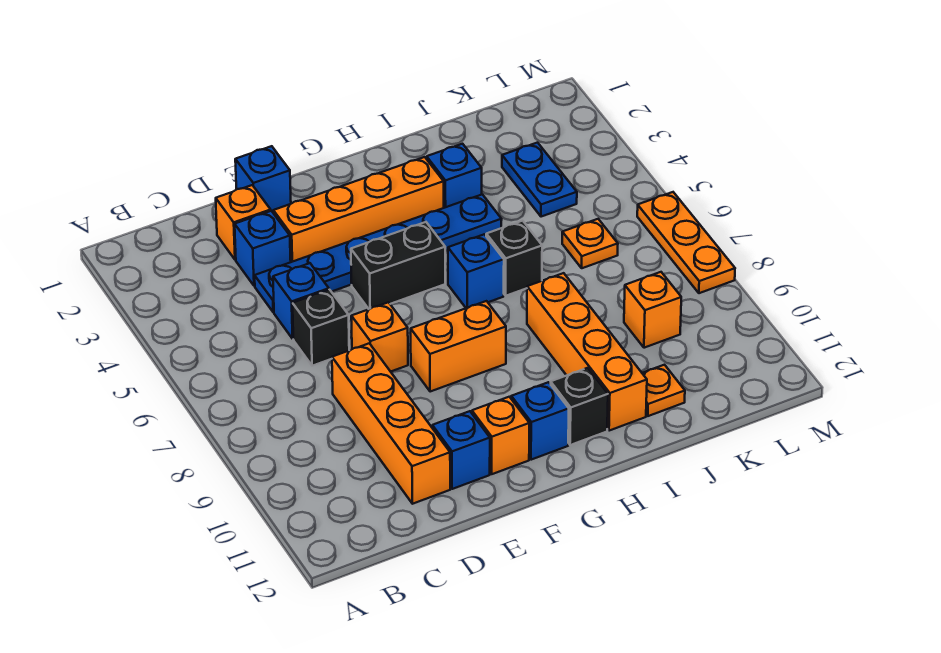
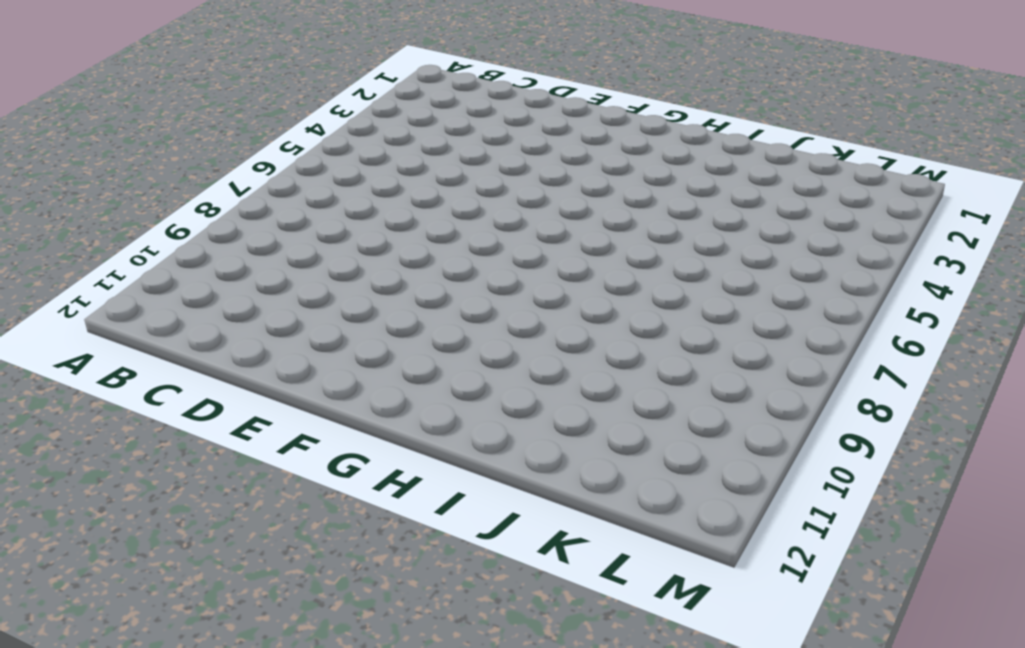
none -> orange brick D2 level 1
none -> blue brick D3 level 1
none -> blue plate D4:I4 level 1

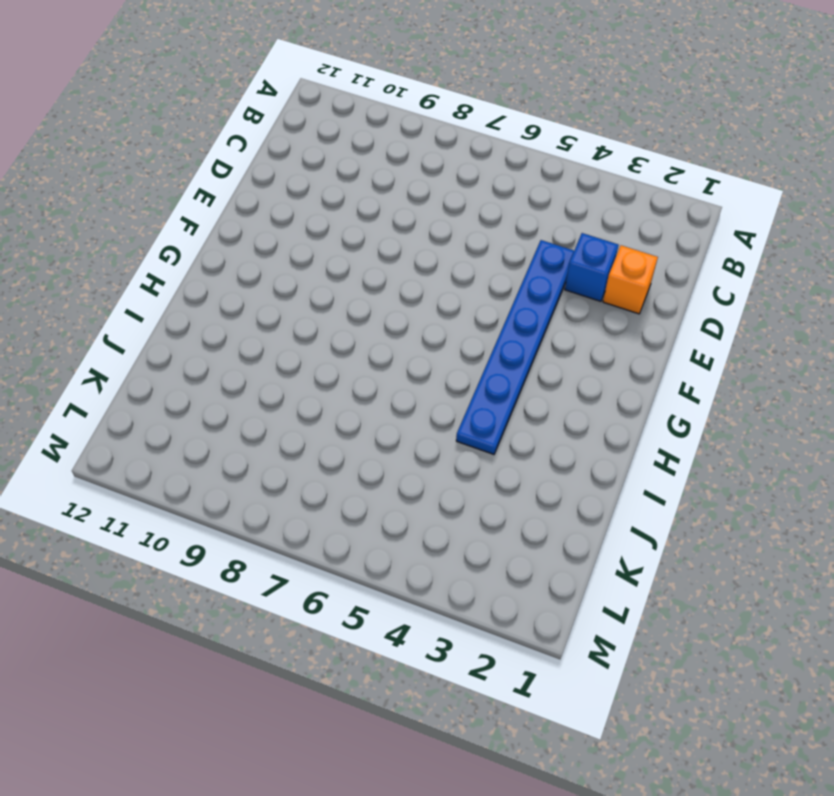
none -> blue brick D5 level 1
none -> black brick D6 level 1
none -> orange brick D8:D11 level 1

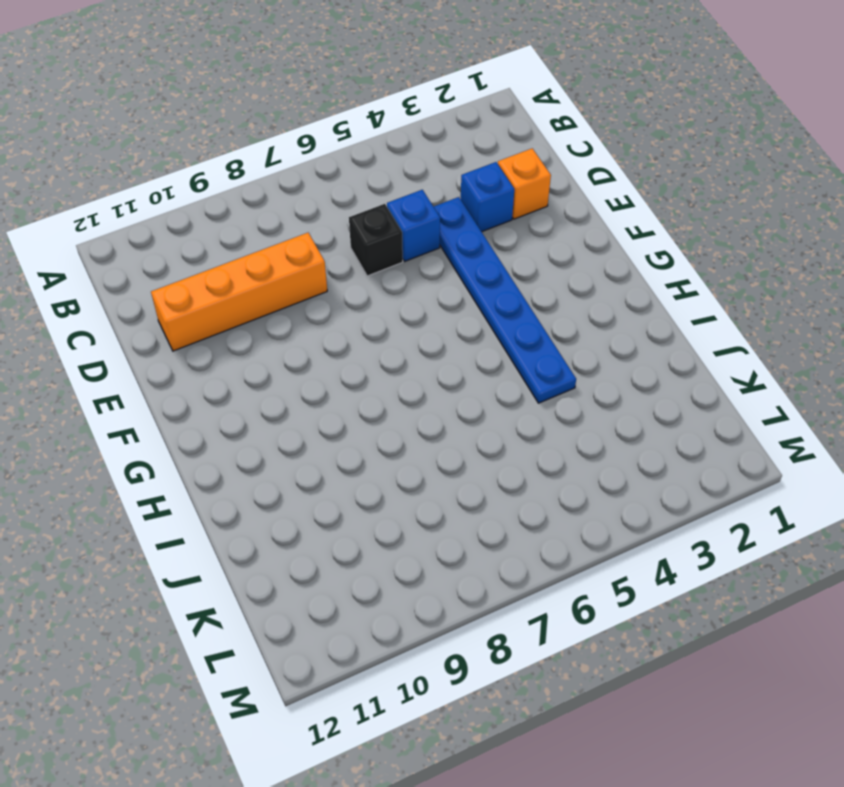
none -> blue brick E1 level 1
none -> orange brick E3:H3 level 1
none -> orange brick E7 level 1

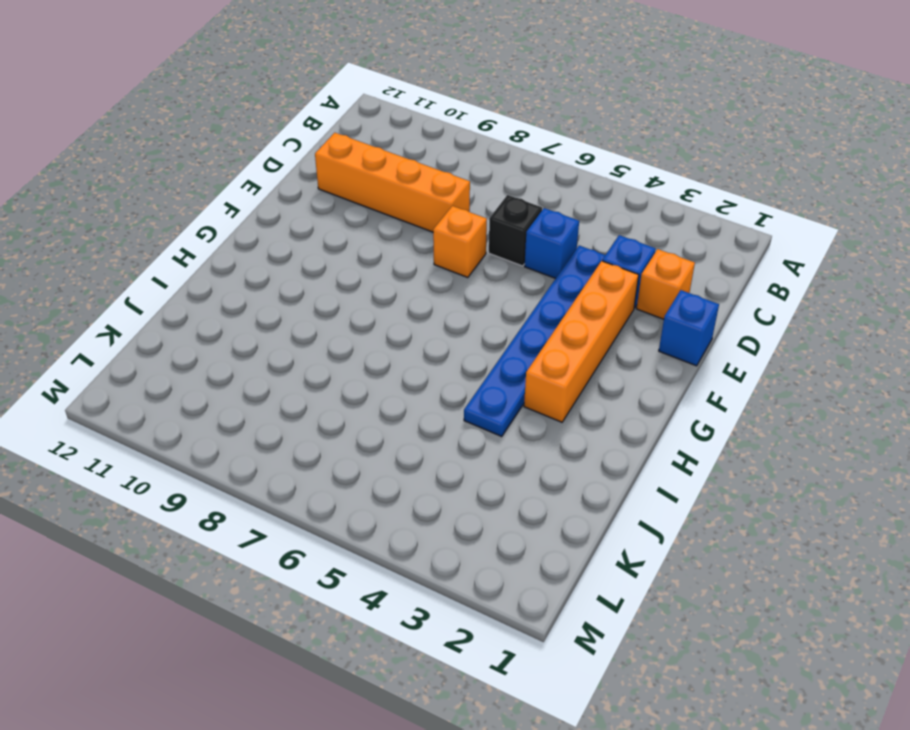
none -> blue brick E11 level 1
none -> black brick F5:G5 level 1
none -> orange brick F8:G8 level 1

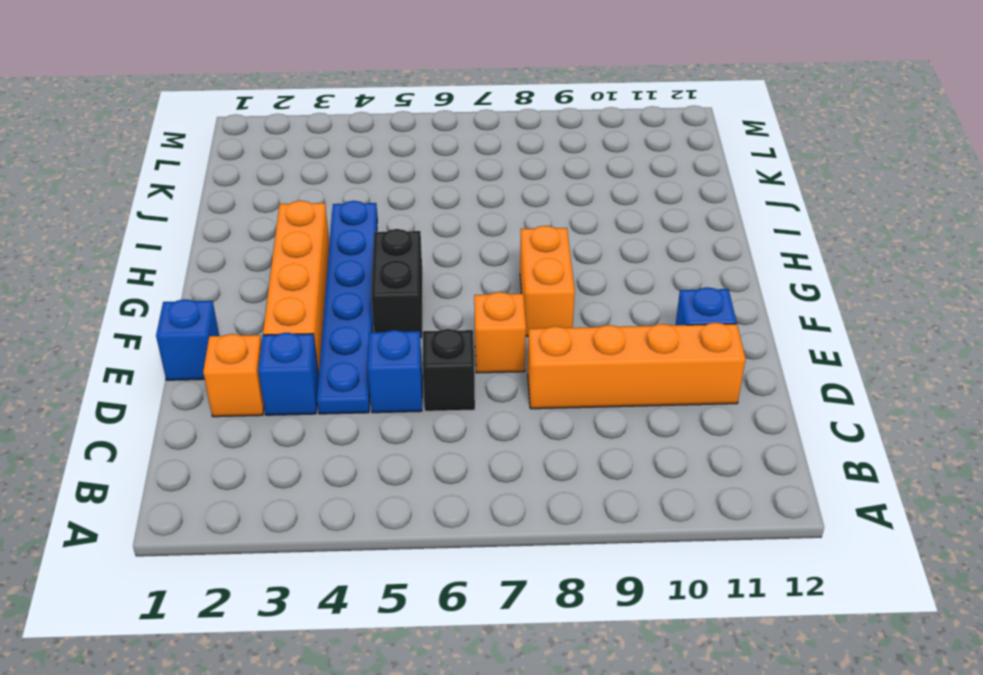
none -> orange brick F11 level 1
none -> blue brick G11 level 1
none -> blue brick H6 level 1

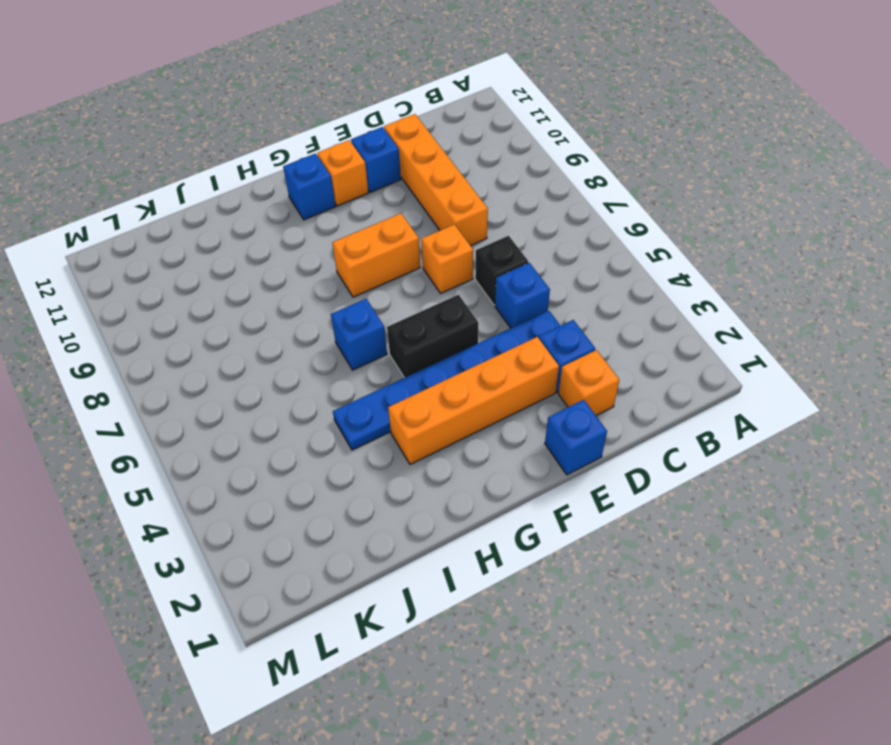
none -> black brick H11 level 1
none -> blue brick I3 level 1
none -> black brick I6 level 1

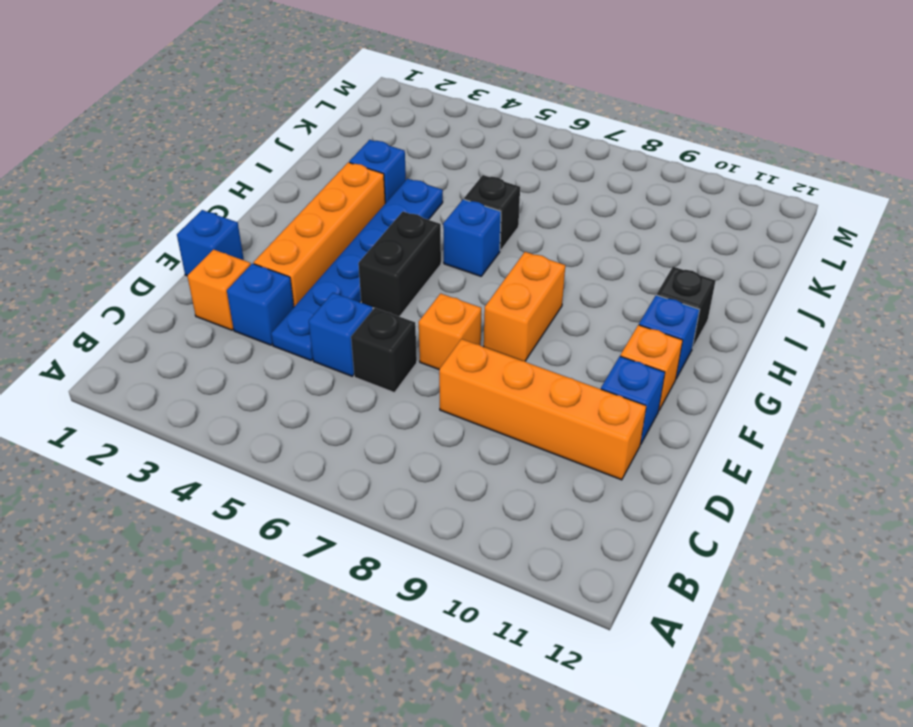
none -> orange brick I8:I11 level 1
none -> orange plate J11 level 1
none -> blue plate K3:K4 level 1

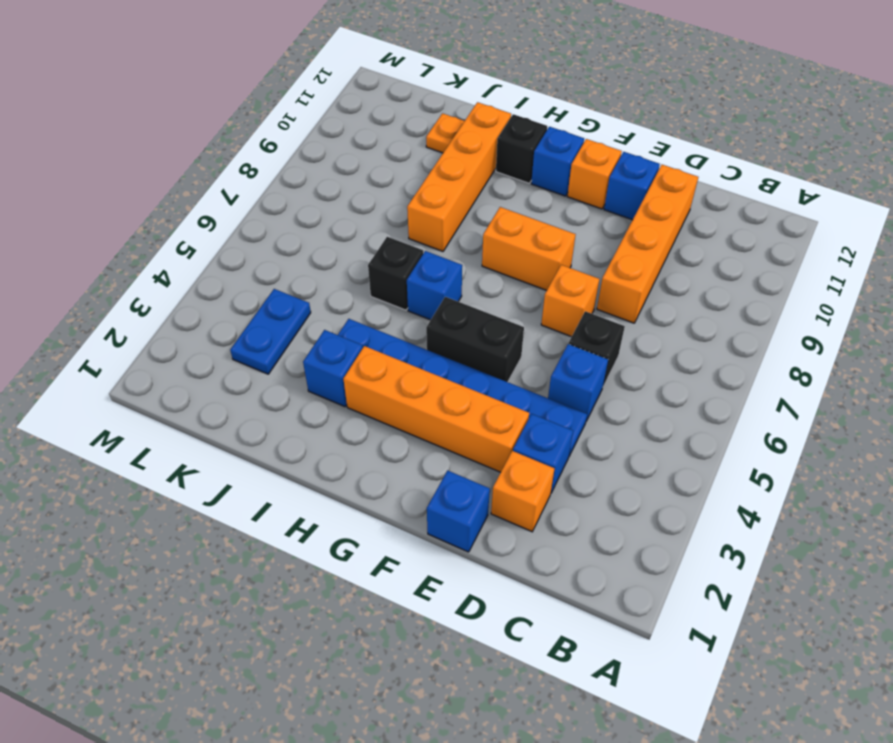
none -> orange plate K6 level 1
none -> orange brick K9 level 1
none -> orange plate M6:M8 level 1

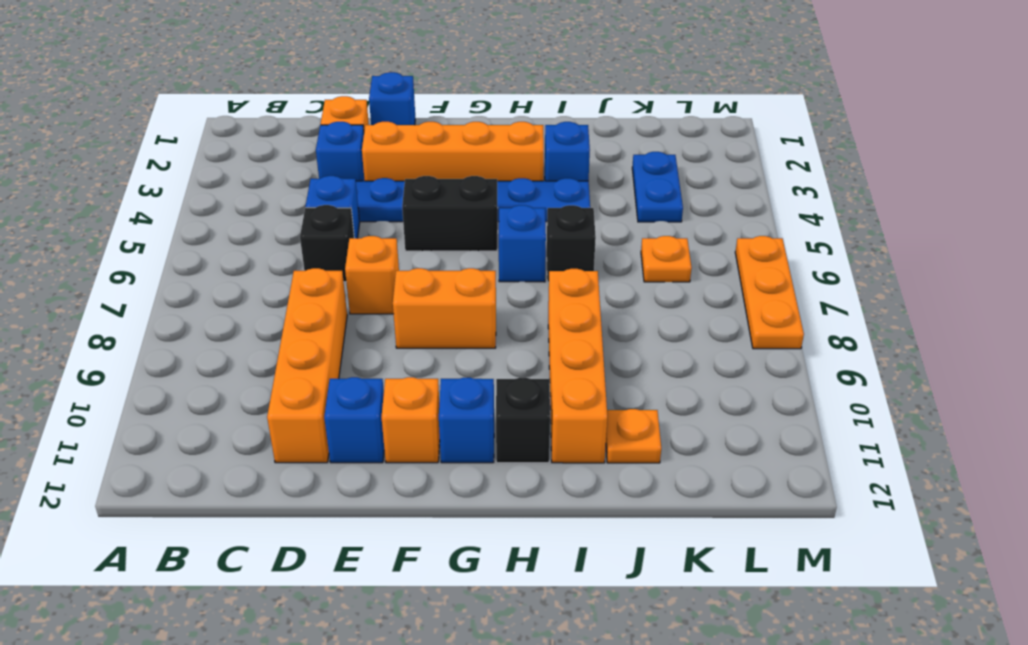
none -> orange brick K9 level 1

